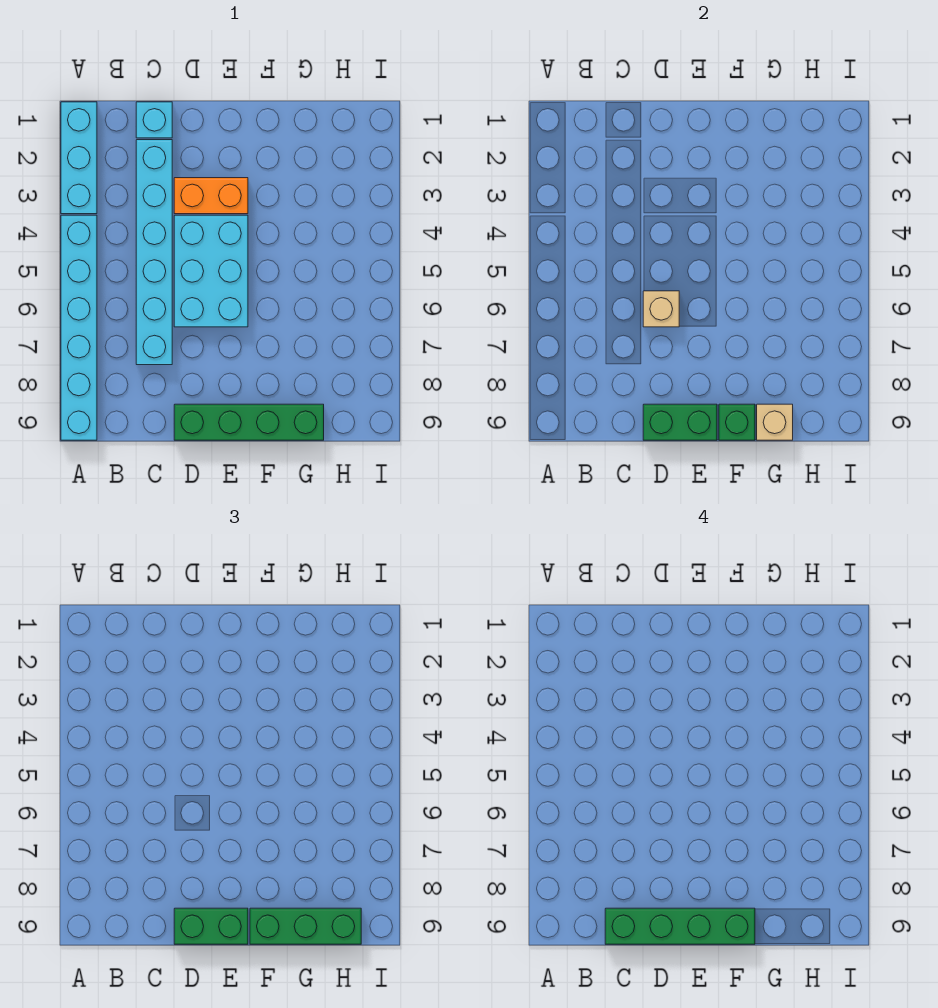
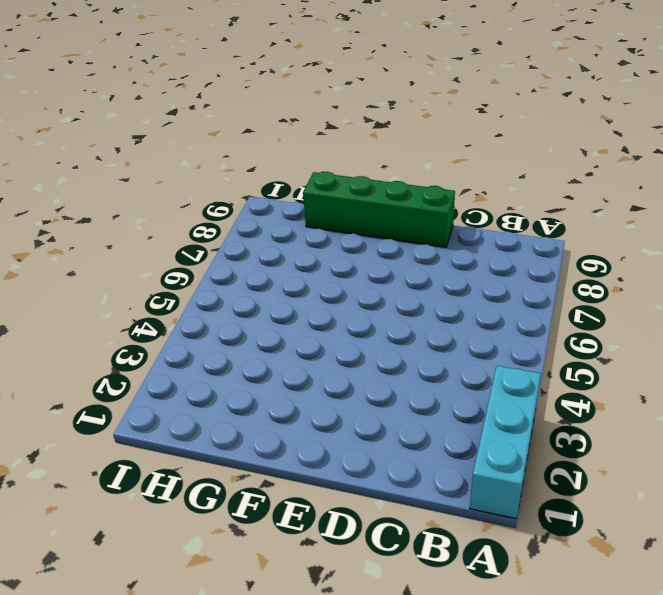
none -> cyan brick A4:A9 level 1
none -> cyan brick C1 level 1
none -> cyan brick C2:C7 level 1

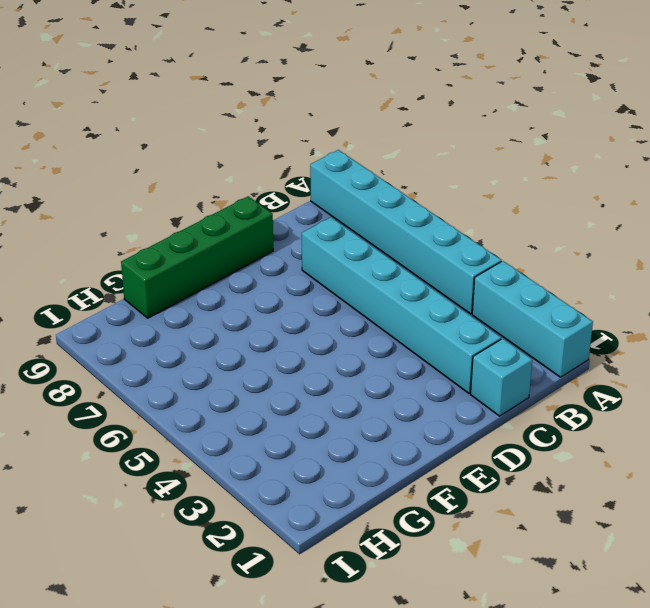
none -> orange brick D3:E3 level 1
none -> cyan brick D4:E6 level 1
none -> tan brick D6 level 2

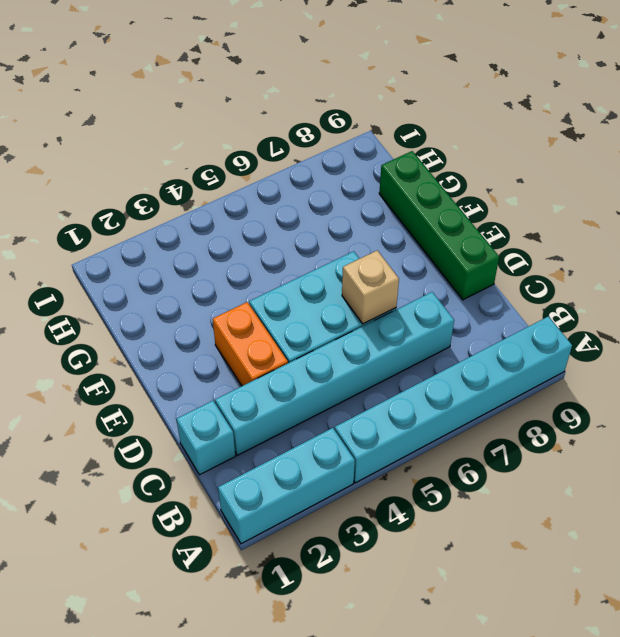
none -> green brick D9:E9 level 2
none -> green brick F9 level 2
none -> tan brick G9 level 2

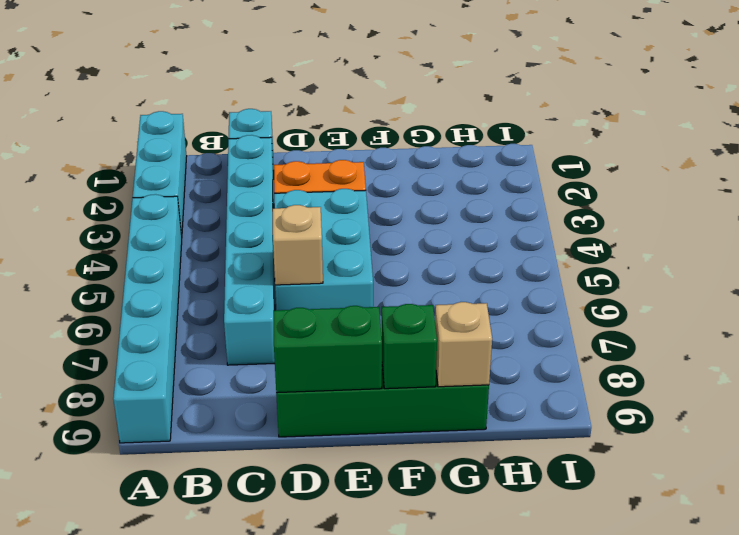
none -> green brick D9:E9 level 3
none -> green brick F9:H9 level 3
none -> green brick C9:F9 level 4

